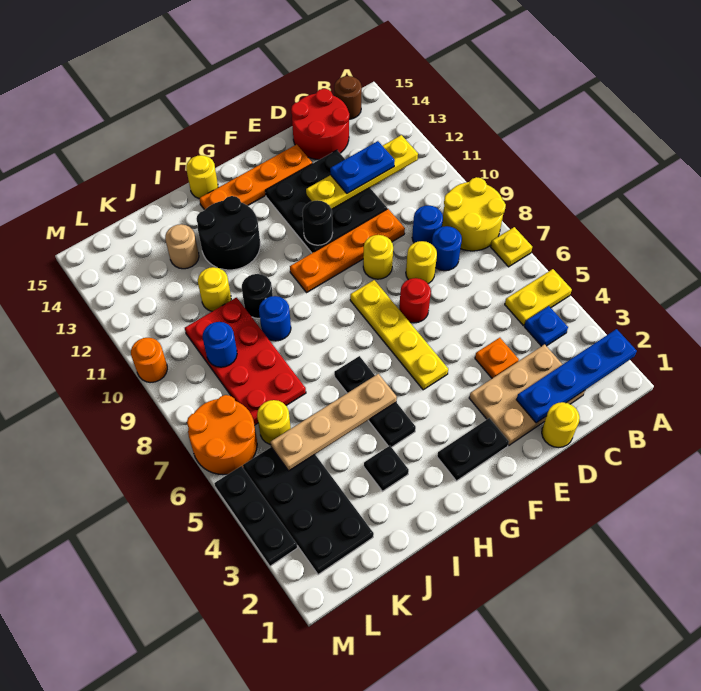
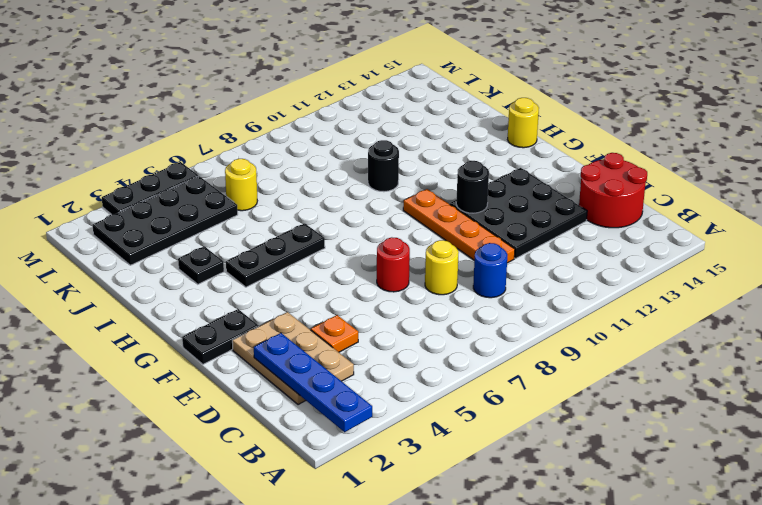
black plate F1:F2 level 1 -> black plate F2:G2 level 1
none -> yellow plate A5:B5 level 1
none -> yellow plate A7 level 1
none -> yellow round brick A8:B9 level 1
none -> blue plate B4 level 1

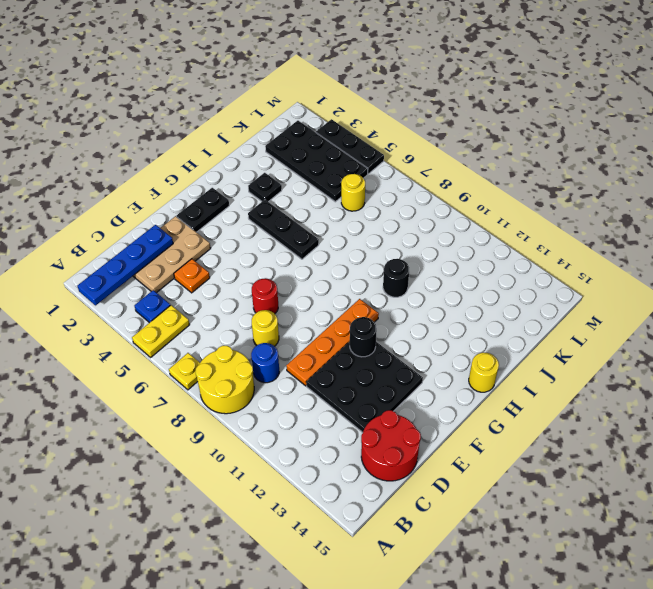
none -> brown round brick B15 level 1
none -> blue round brick C8 level 1
none -> yellow round brick D1 level 1
none -> yellow round brick E9 level 1

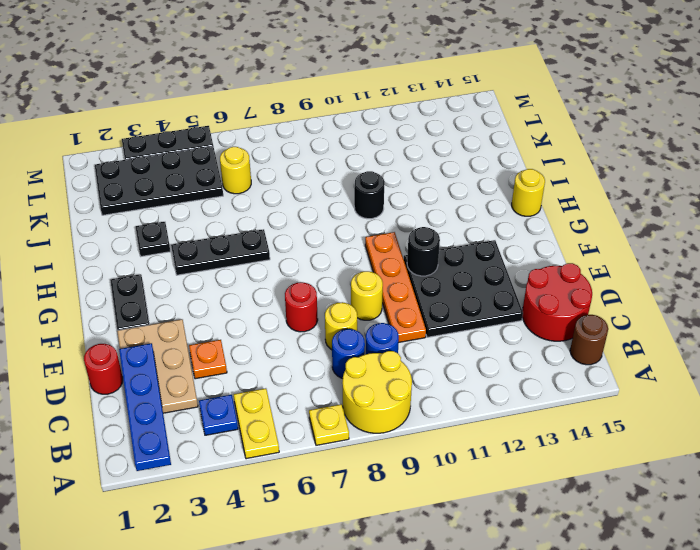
red round brick D1 level 1 -> yellow round brick D1 level 1
none -> orange plate E14:H14 level 1
none -> yellow plate F5:F8 level 1
none -> black round brick H12:I13 level 1
none -> blue round brick I9 level 1

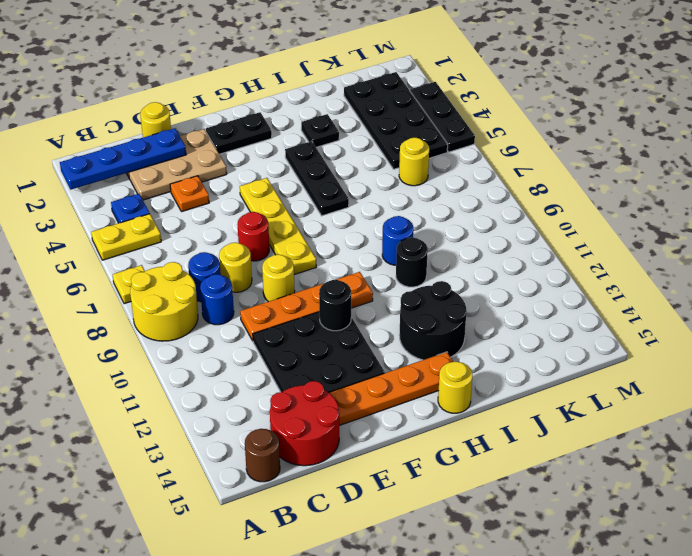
none -> red plate J7:K10 level 1
none -> yellow round brick J11 level 1
none -> tan round brick J13 level 1
none -> orange round brick L6:M7 level 1

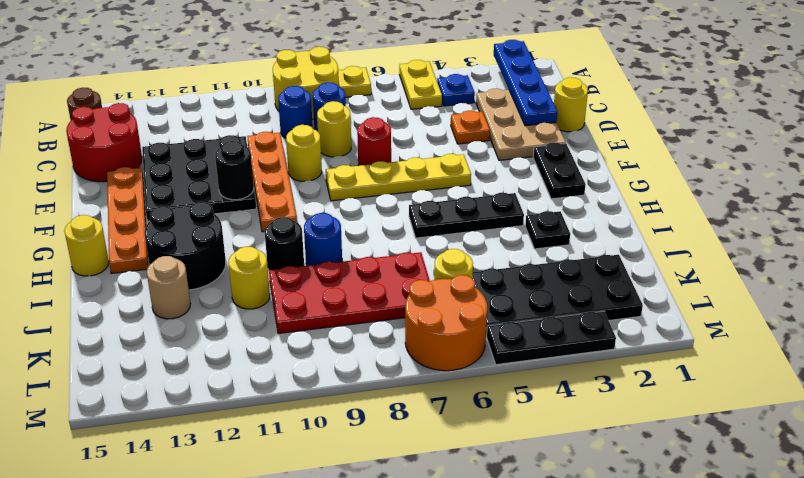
none -> orange round brick M10 level 1
none -> yellow plate B12:E12 level 2
none -> tan plate H5:K5 level 2
none -> blue round brick K9 level 2

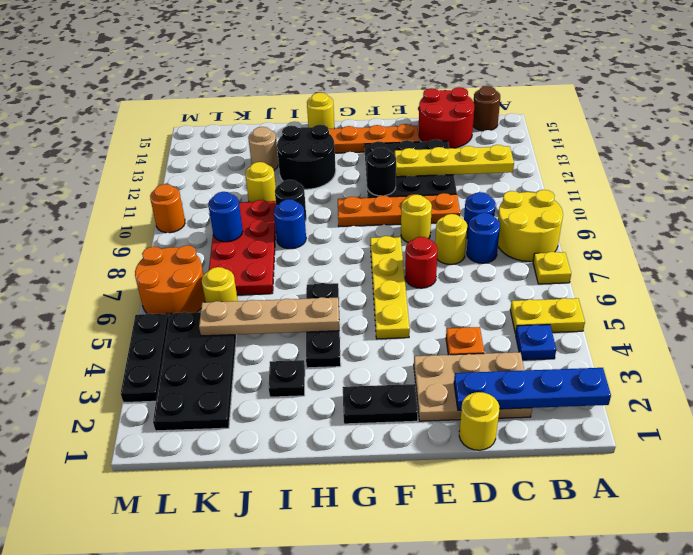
none -> blue plate C12:D12 level 3

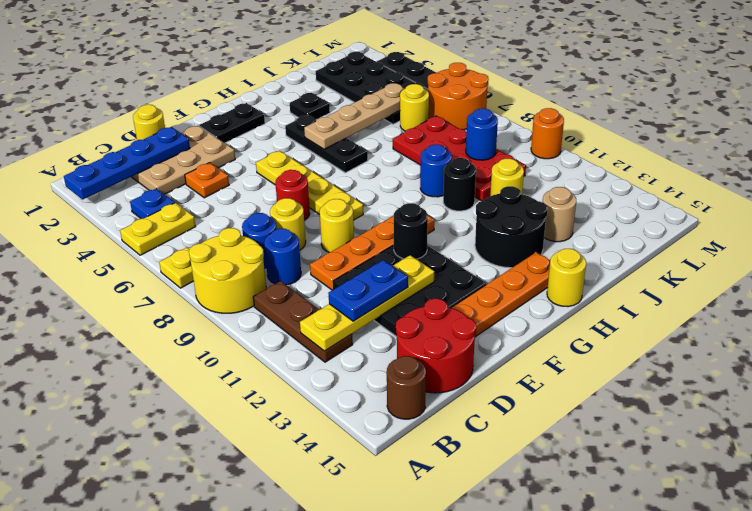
brown plate B10:B12 level 1 -> none

